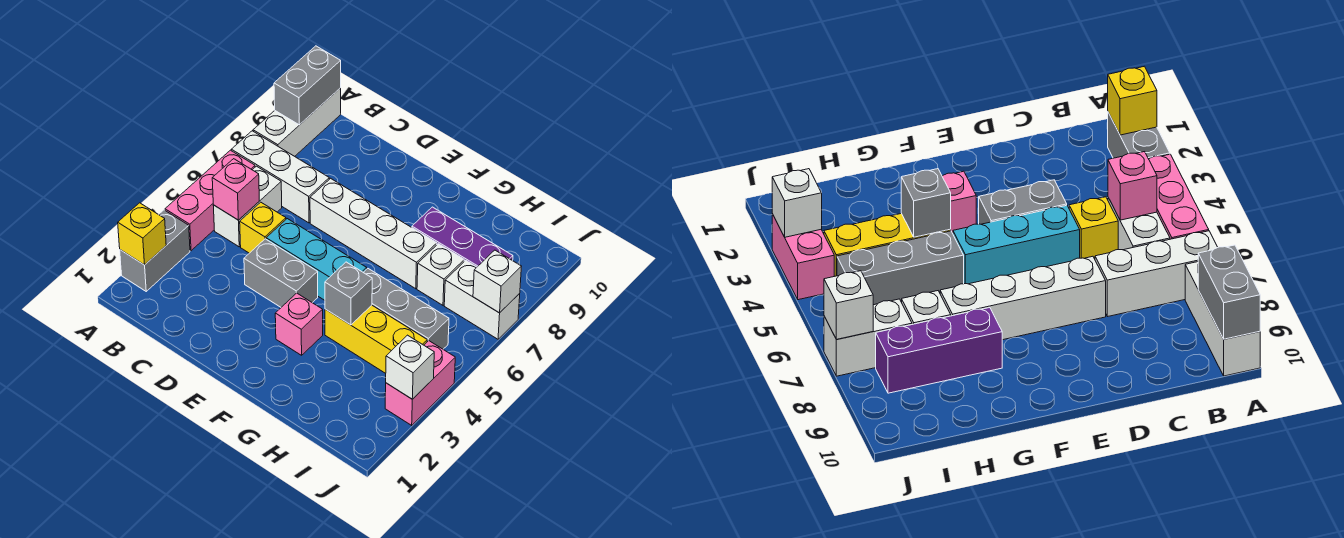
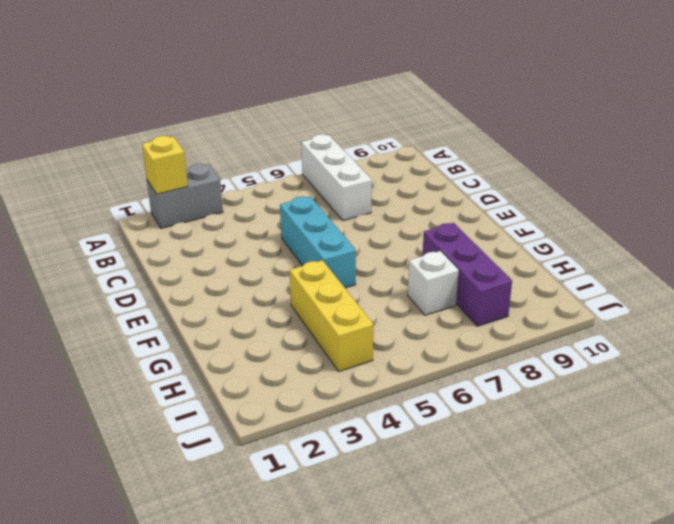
none -> pink brick A4:A6 level 1
none -> white brick A8:A10 level 1
none -> white brick B5:B6 level 1

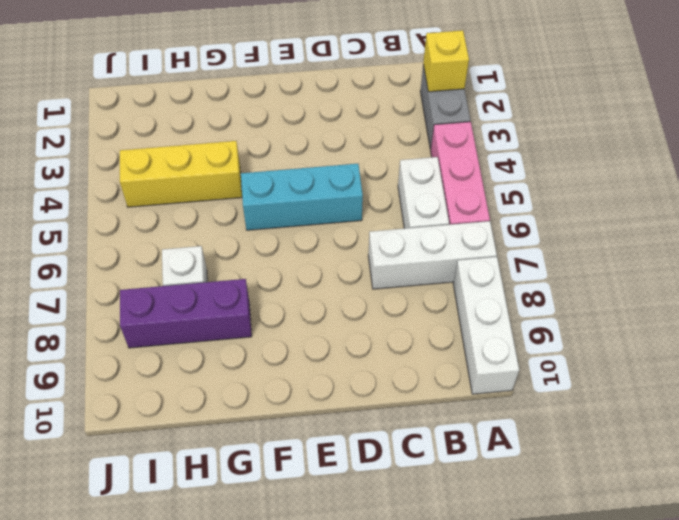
none -> yellow brick C5 level 1
none -> grey brick D4:E4 level 1
none -> white brick D7:G7 level 1

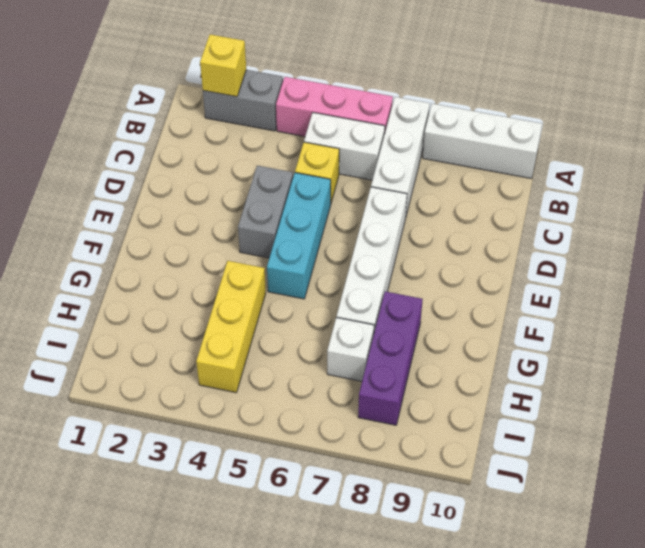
none -> pink brick F3 level 1
none -> grey brick G5:I5 level 1
none -> white brick I7:J7 level 1

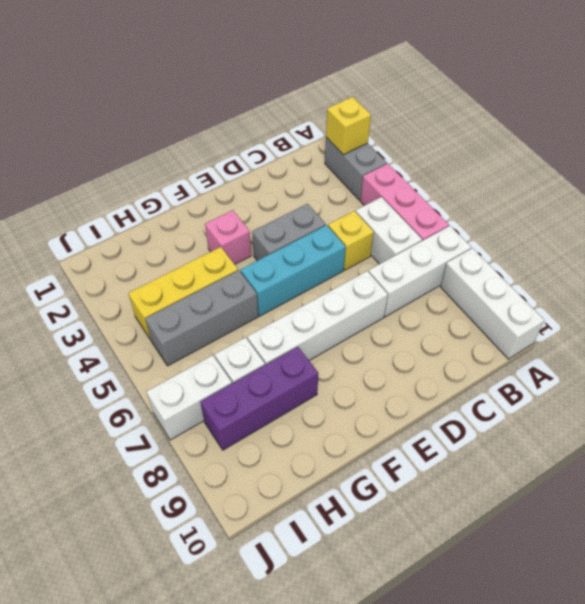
none -> pink brick J3:J4 level 1
none -> grey brick A9:A10 level 2
none -> pink brick B5 level 2

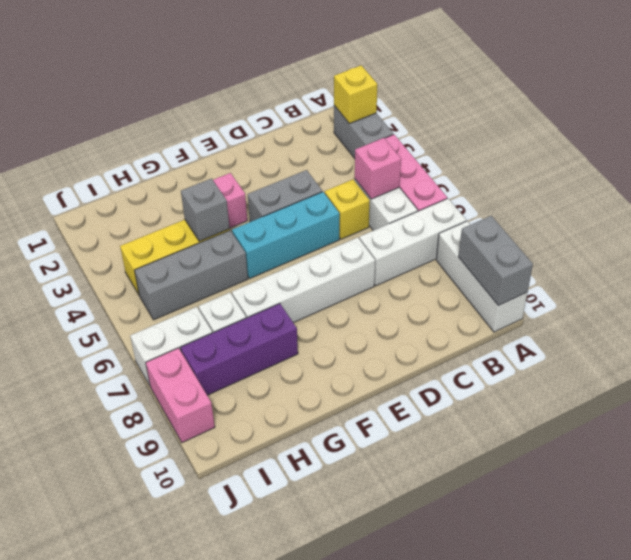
pink brick J8:J9 level 1 -> pink brick J3:J4 level 1
none -> white brick J3 level 2
none -> white brick J7 level 2

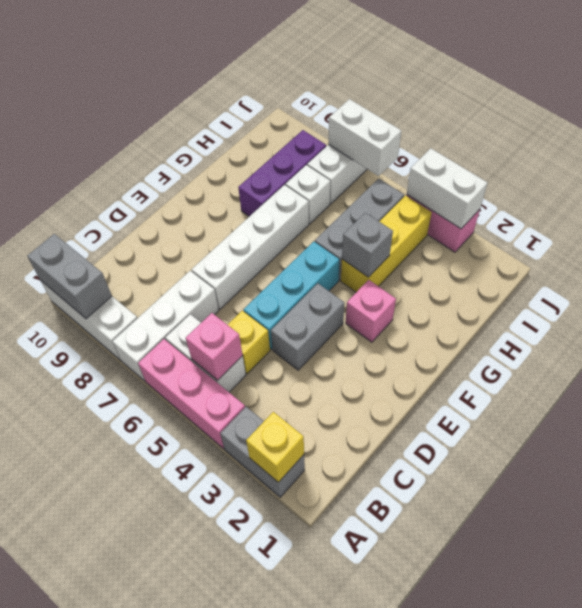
white brick J3:J4 level 2 -> white brick J3 level 2
white brick J6:J7 level 2 -> white brick J7 level 2

